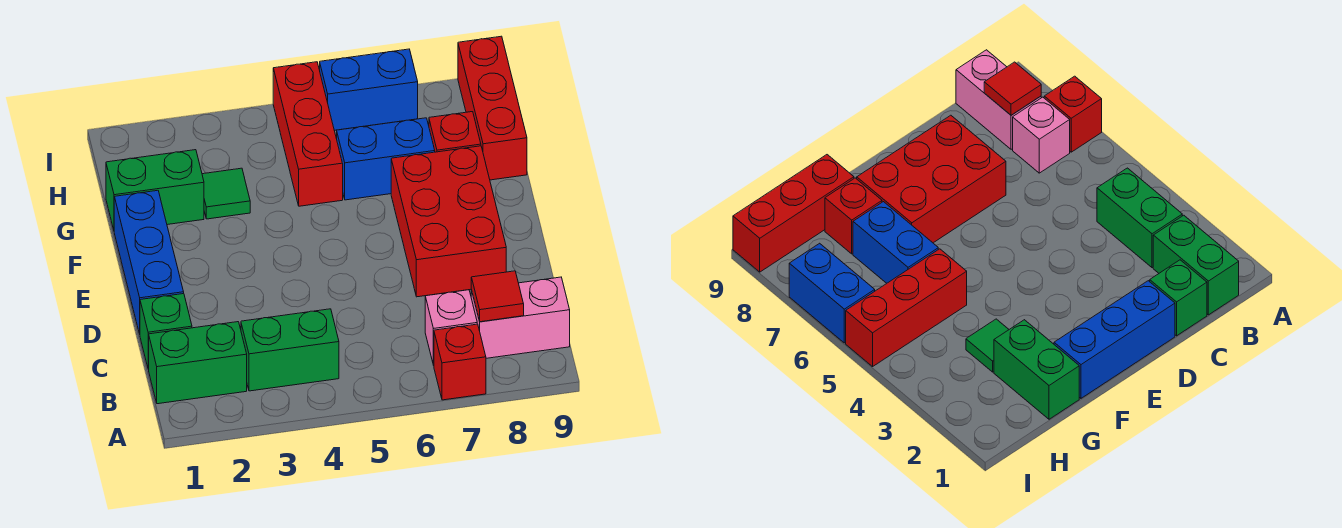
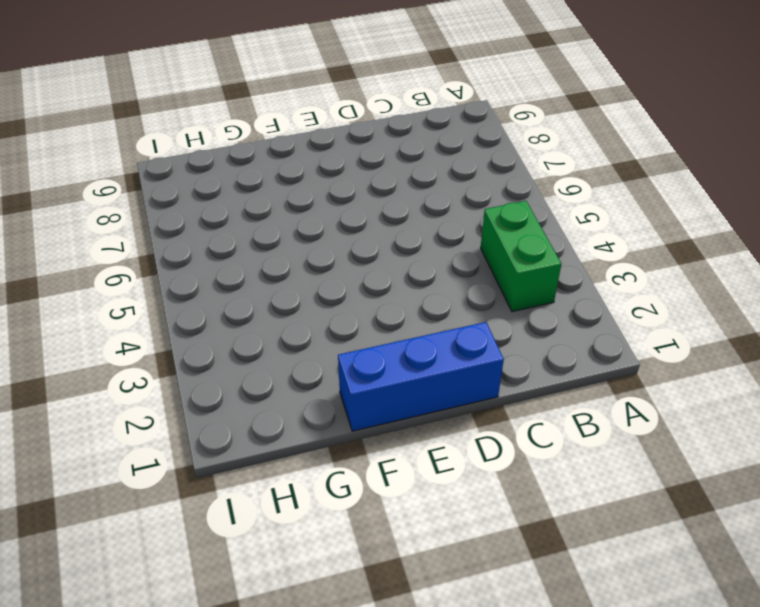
none -> red brick A7 level 1
none -> green brick B1:B2 level 1
none -> pink brick B7 level 1

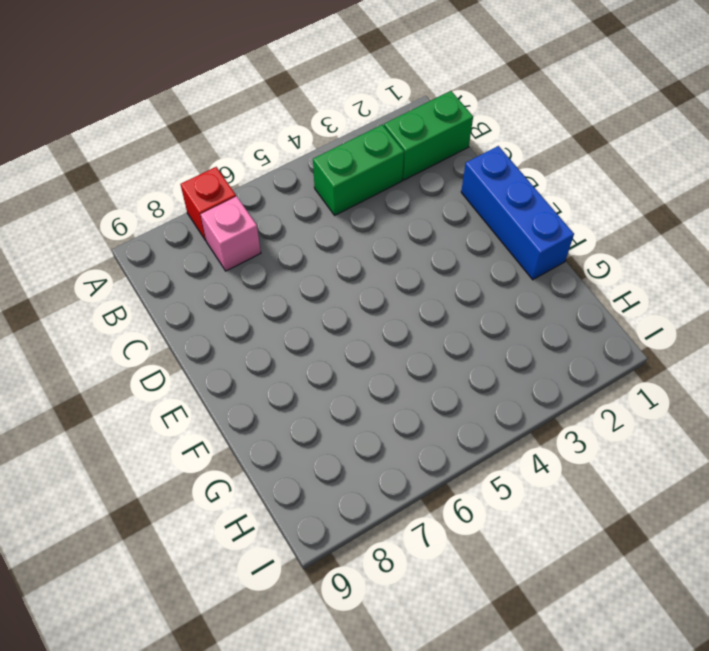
none -> pink brick B8:B9 level 1
none -> green brick C1 level 1
none -> red brick D7:F8 level 1

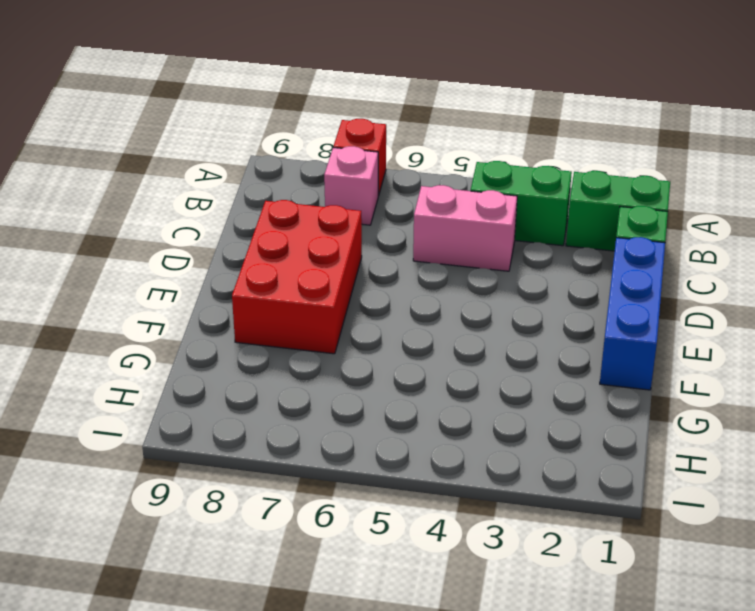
pink brick C4:C5 level 1 -> pink brick B8:B9 level 1
none -> green brick G1:G2 level 1
none -> green tile G3 level 1
none -> red brick G5:I5 level 1

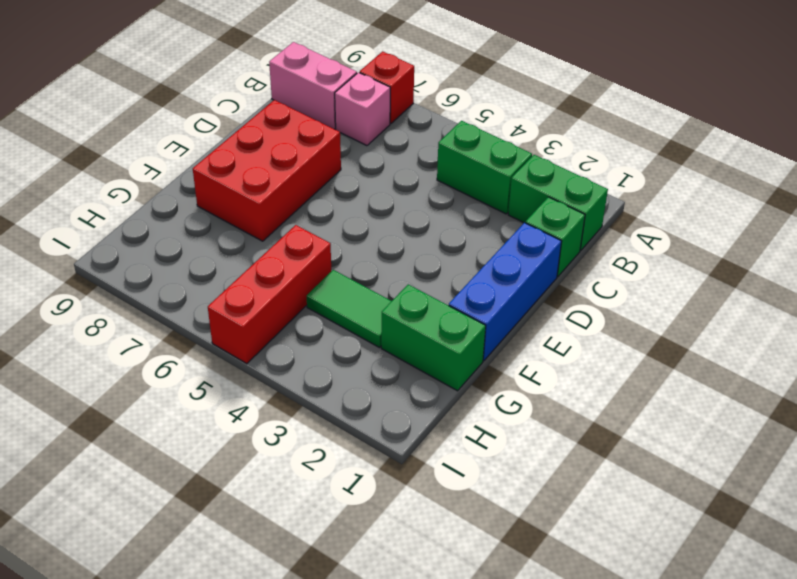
green tile G3:G4 level 1 -> green tile G3 level 1
none -> blue brick G6:G7 level 1
none -> red brick G8 level 1
none -> red brick G9:I9 level 1

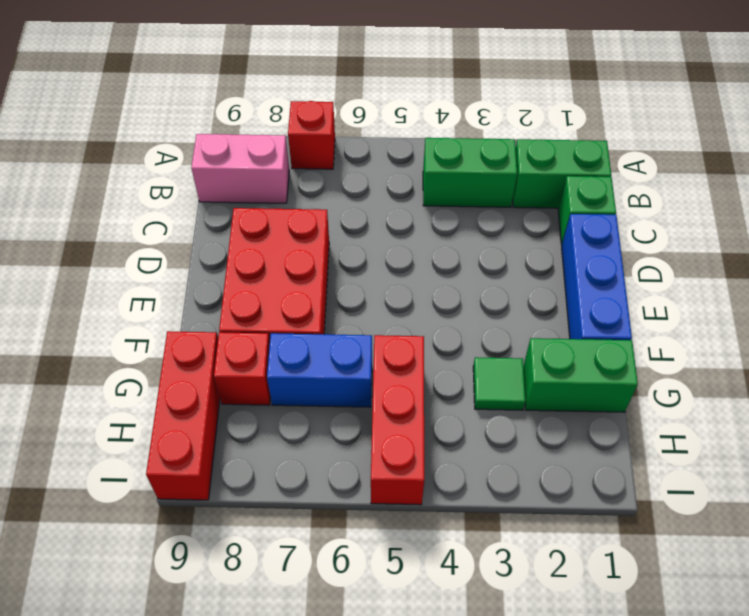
none -> pink brick B7 level 1
none -> blue brick I6:I7 level 1
none -> red tile B8 level 2

